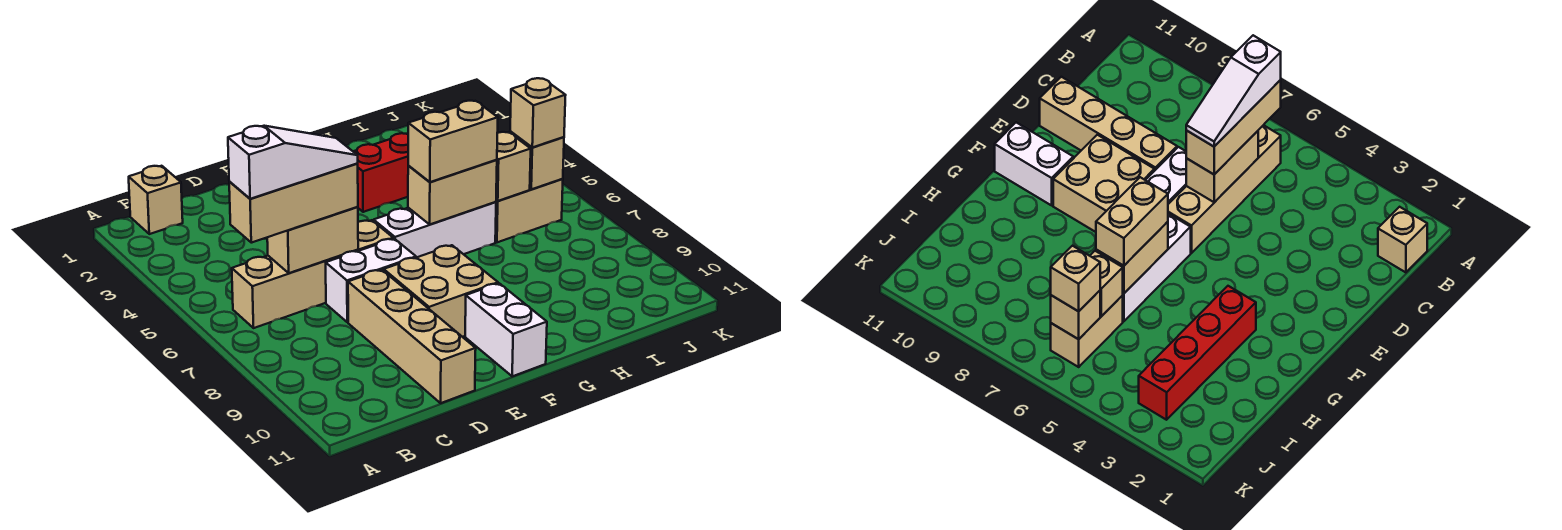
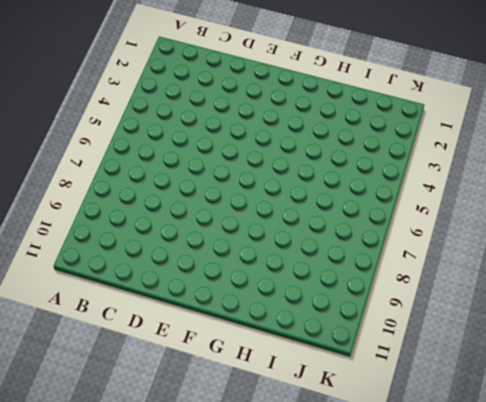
none -> tan brick B1 level 1
none -> tan brick B6:E6 level 1
none -> white brick D7:E7 level 1

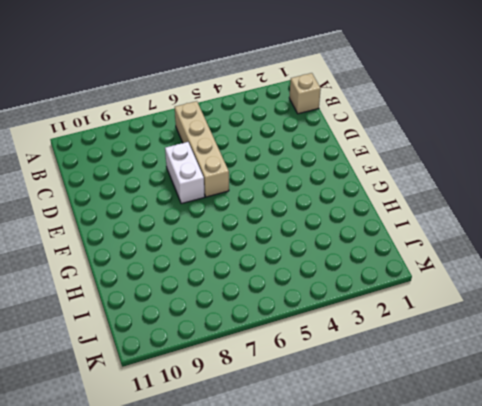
none -> tan brick D8:D11 level 1
none -> tan brick E8:F9 level 1
none -> white brick F6:H6 level 1

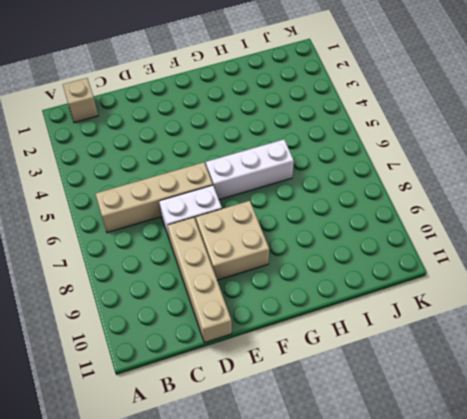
none -> white brick F10:F11 level 1
none -> red brick G3:J3 level 1
none -> tan brick I6:J6 level 1

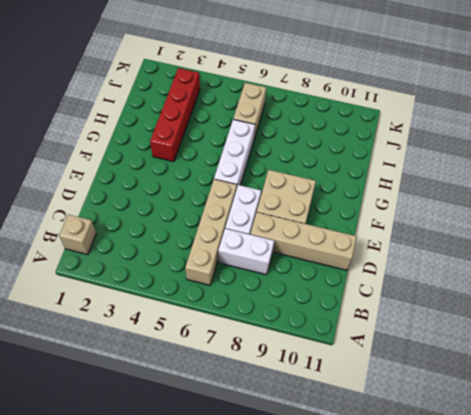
white brick C7:C8 level 1 -> white brick F10:F11 level 1
none -> tan brick C6:D6 level 2
none -> tan brick G6:H6 level 2
none -> tan brick I6 level 2

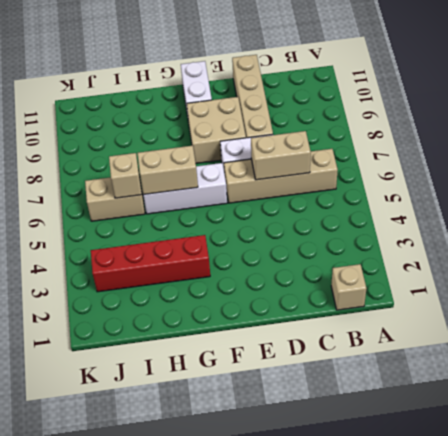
none -> tan brick J6 level 2
none -> tan brick B6:D6 level 3
none -> tan brick G6:H6 level 3

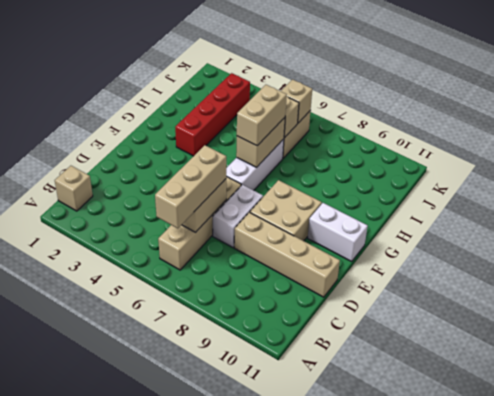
none -> tan brick J6 level 3
none -> white slope B6:D6 level 4 top B

